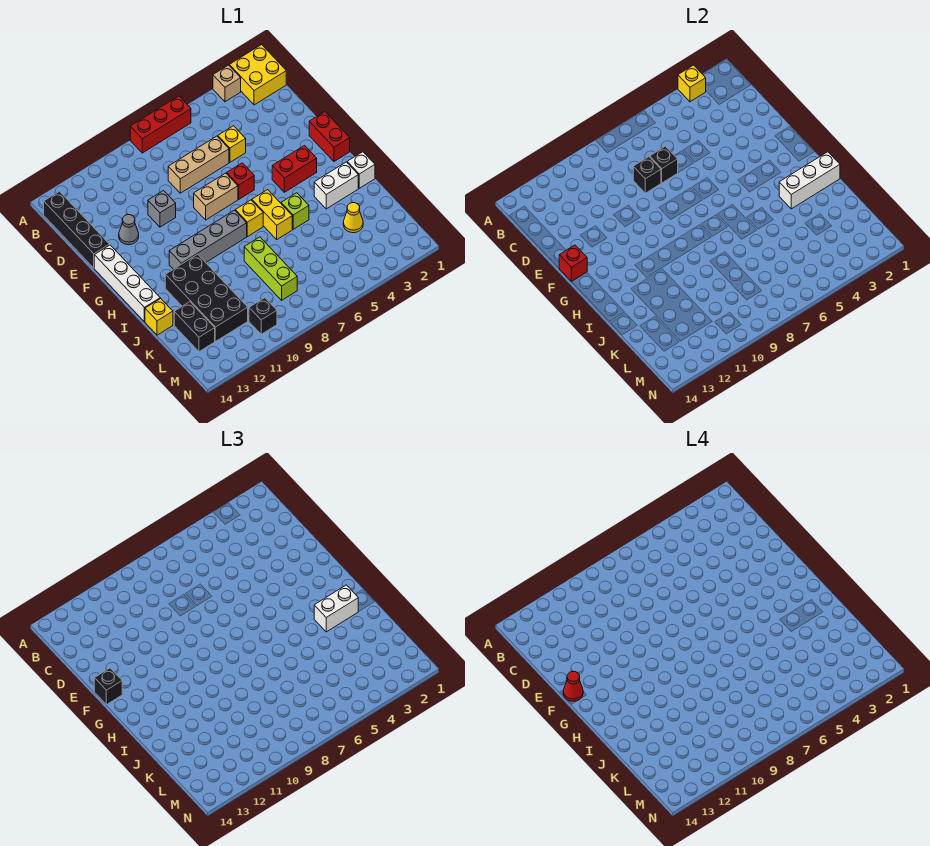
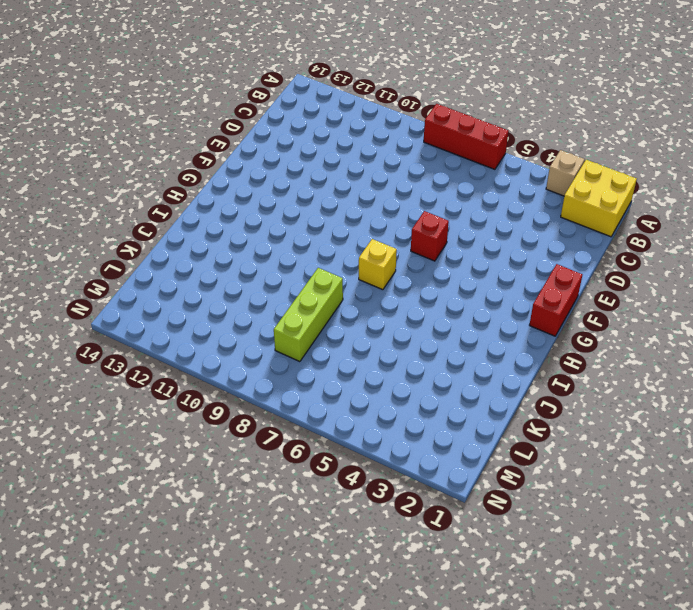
none -> black brick B14:E14 level 1
none -> yellow brick D5 level 1
none -> tan brick D6:D8 level 1
none -> grey brick E10 level 1

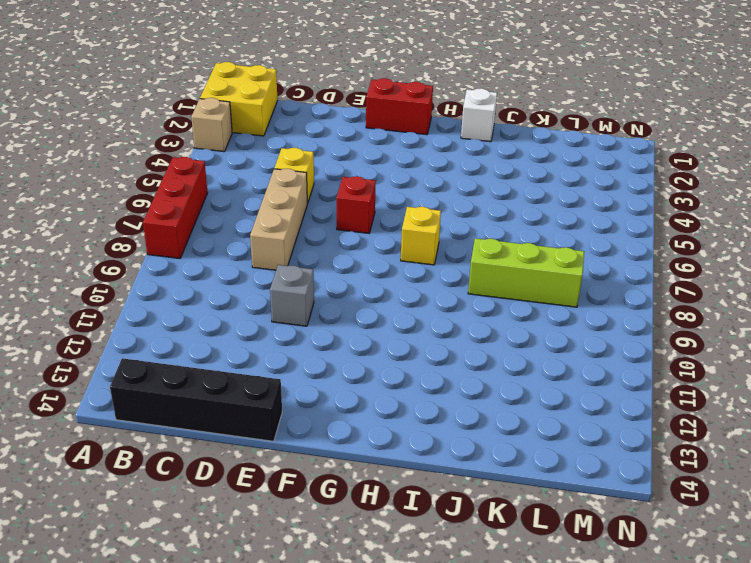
none -> grey cone E12 level 1
none -> tan brick F7:F8 level 1
none -> white brick F14:I14 level 1
none -> red brick G3:G4 level 1

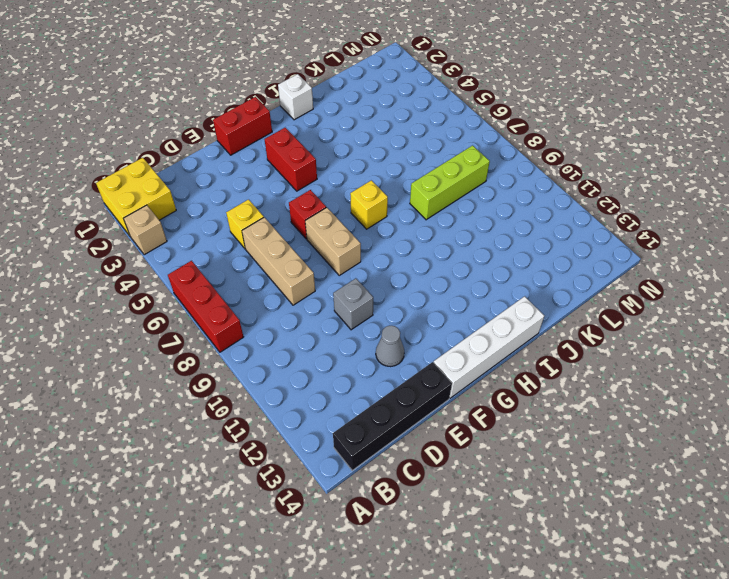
none -> yellow brick H6:I6 level 1
none -> grey brick H8:H11 level 1
none -> white brick I2:I3 level 1
none -> lime brick I5 level 1

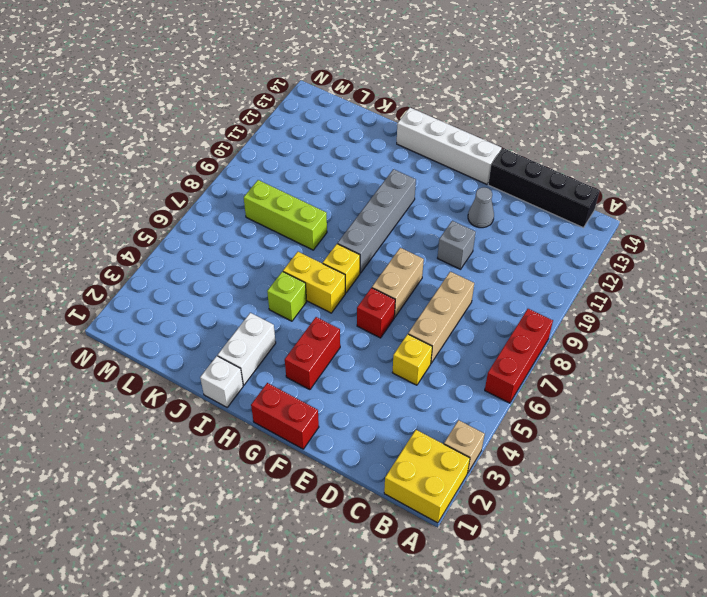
none -> black brick I11:L12 level 1
none -> yellow brick J14 level 1
none -> yellow cone K3 level 1
none -> black brick K13:L13 level 1

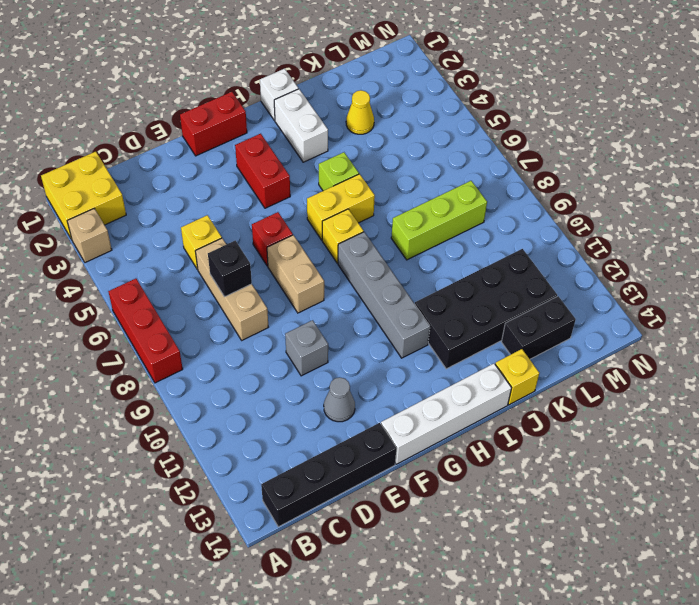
none -> black brick M10 level 1
none -> yellow brick A3 level 2
none -> black brick D8 level 2
none -> red brick F14 level 2

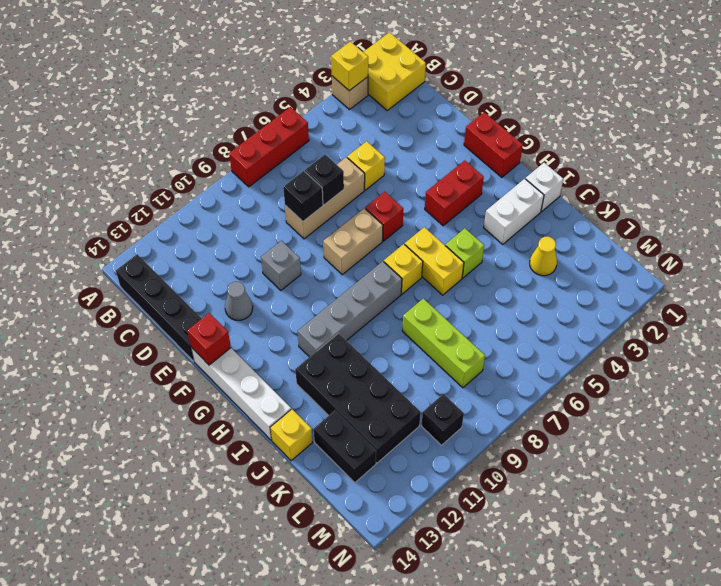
none -> white brick I1:I3 level 2
none -> black brick F14 level 3
none -> white brick I2:I3 level 3
none -> red cone F14 level 4

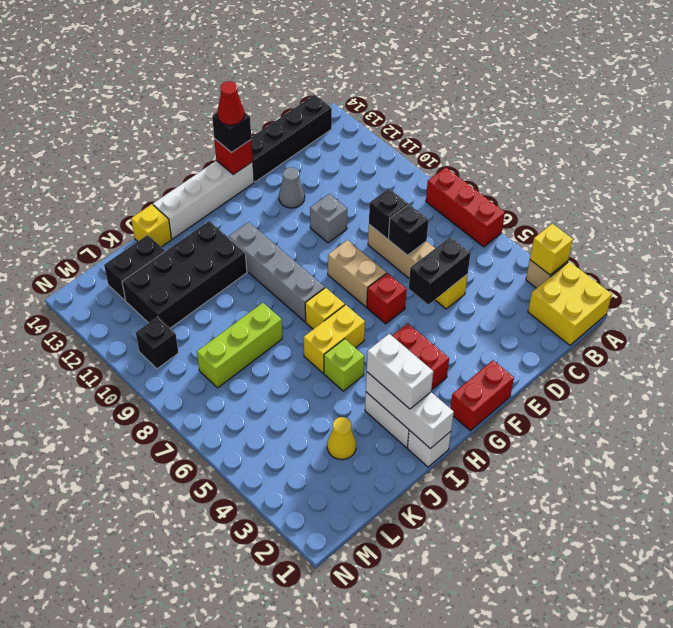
black brick D5:E5 level 2 -> none

